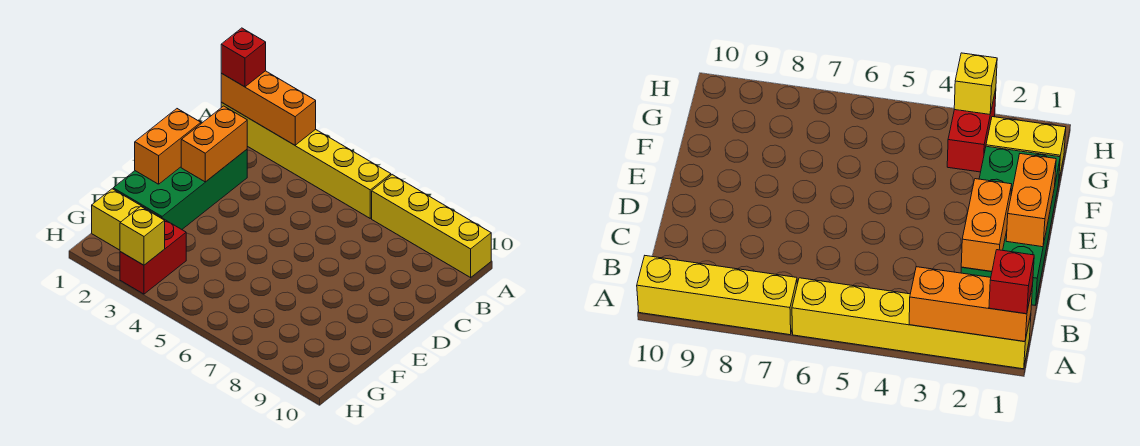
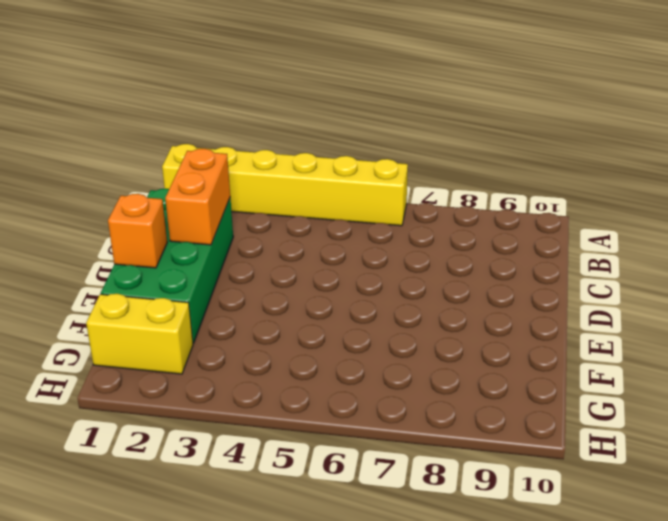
orange brick E1 level 2 -> orange brick D1:E1 level 2
none -> yellow brick A7:A10 level 1
none -> red brick G3:H3 level 1

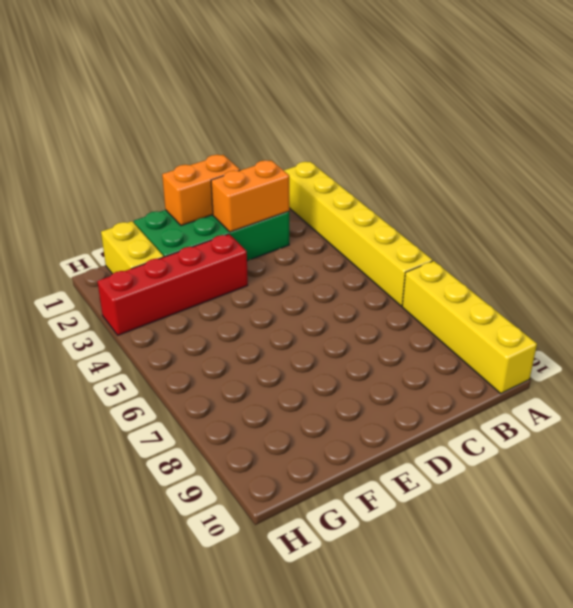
red brick E3:H3 level 1 -> red brick G3:H3 level 1
none -> orange brick A1:A3 level 2
none -> yellow brick H3 level 2

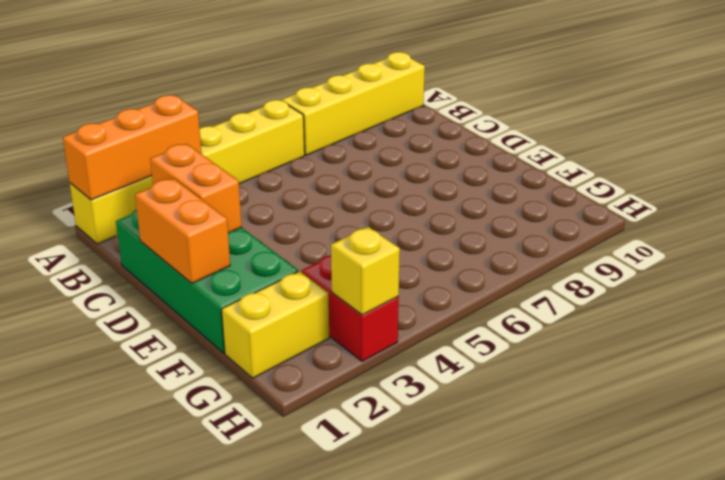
none -> red brick A1 level 3

